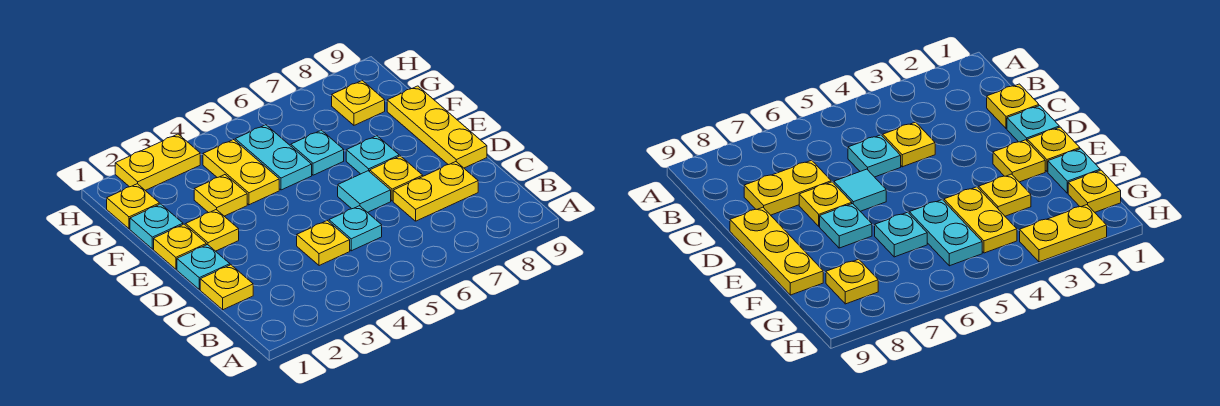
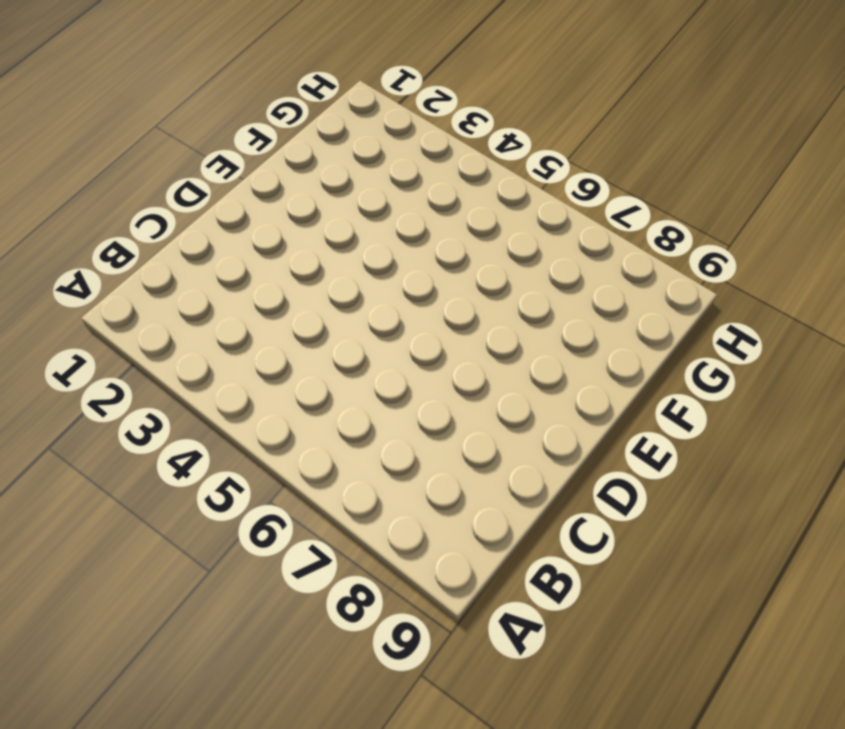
none -> yellow plate C1 level 1
none -> yellow plate C4 level 1
none -> cyan plate C5 level 1

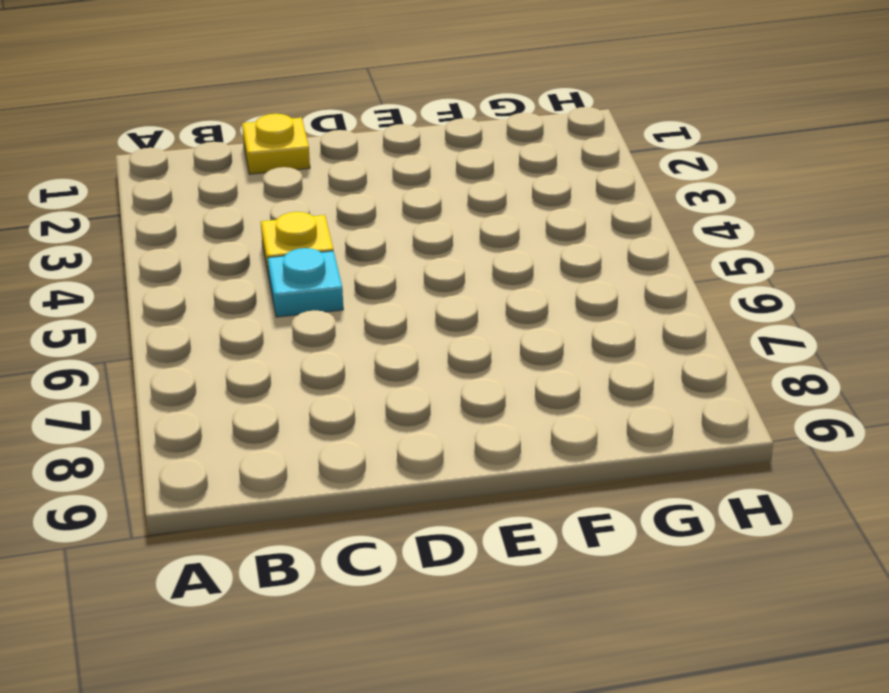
none -> yellow plate C7:C8 level 1
none -> cyan plate D1 level 1
none -> cyan tile D6 level 1

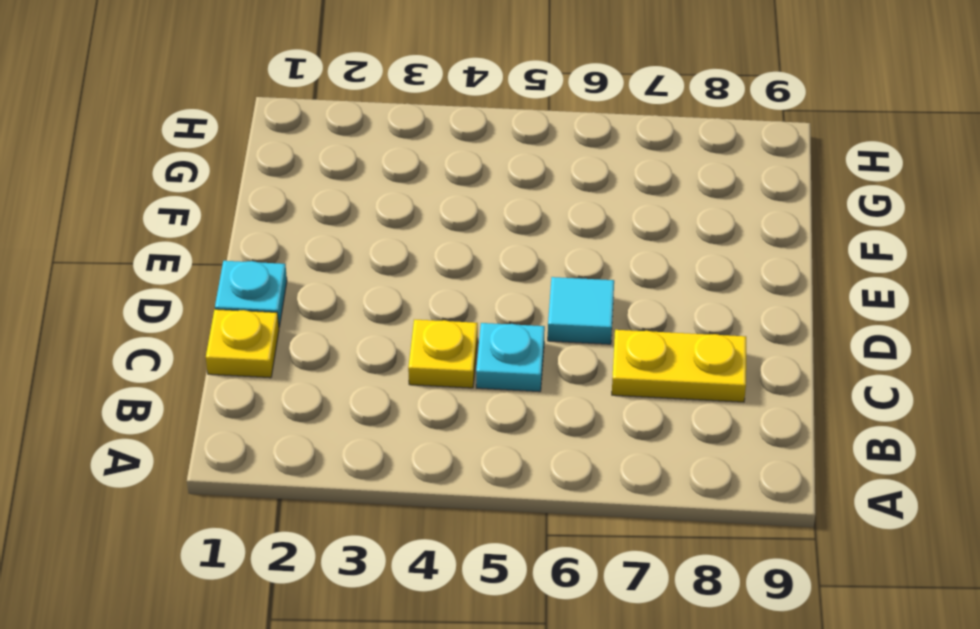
none -> yellow plate D7 level 1
none -> yellow plate D9:F9 level 1
none -> yellow plate E1 level 1

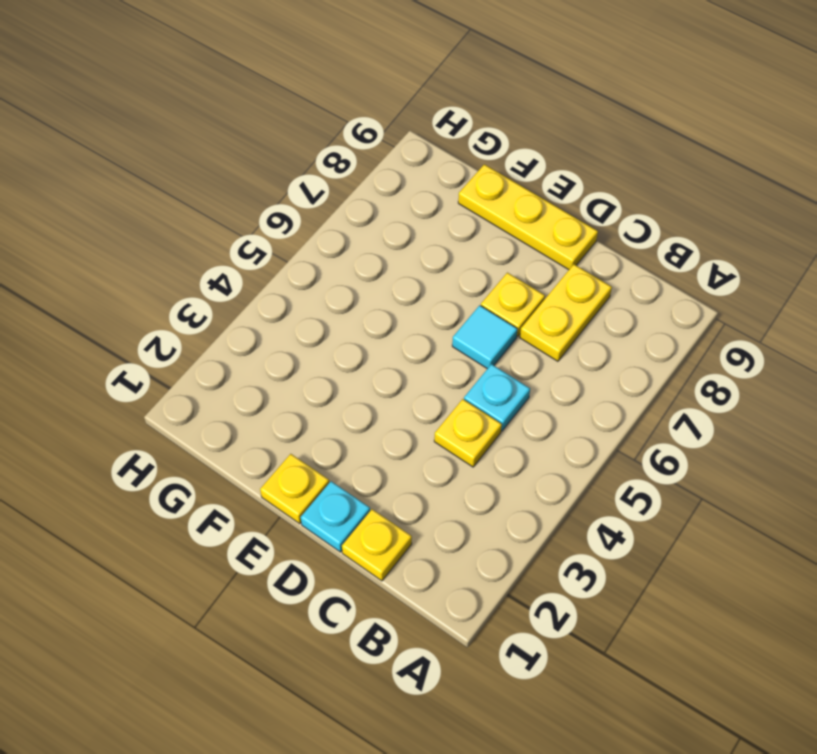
none -> yellow plate E2 level 1
none -> cyan plate E7 level 1
none -> cyan plate F1 level 1

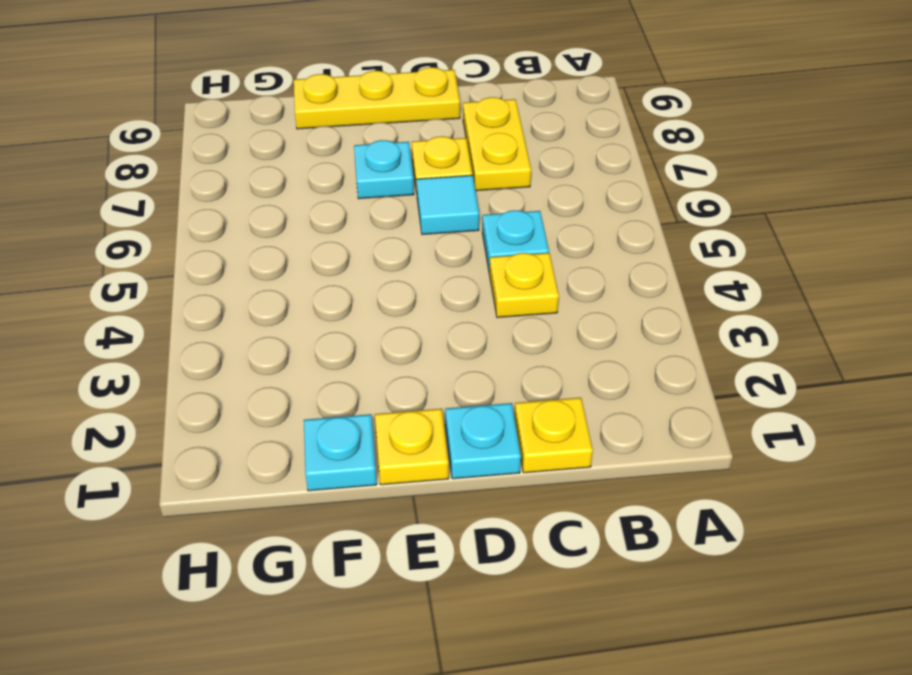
none -> yellow plate E2 level 1
none -> yellow plate F3 level 1
none -> yellow plate F4:G4 level 1

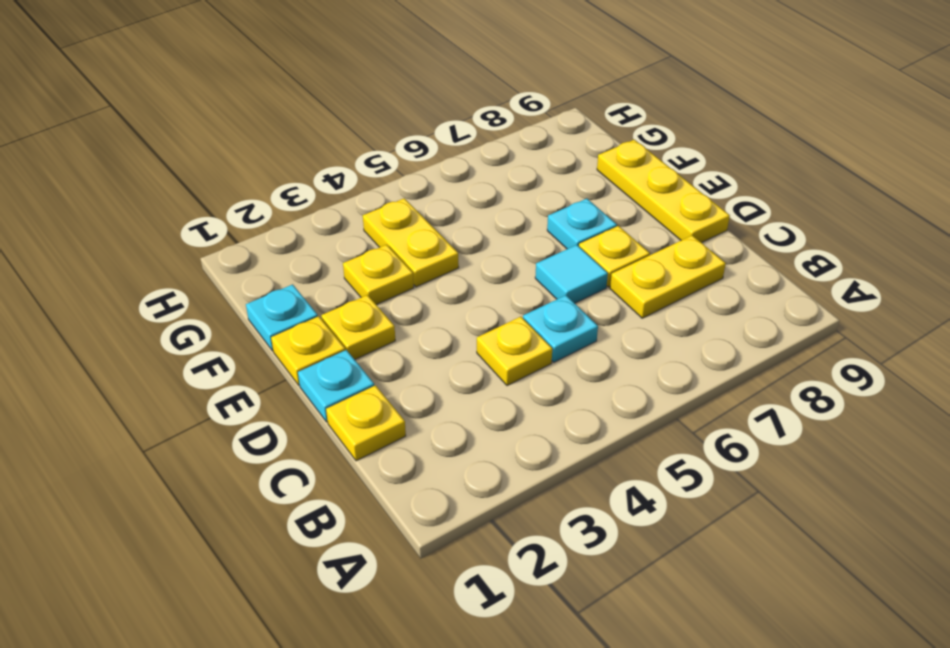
none -> cyan plate F5:G5 level 1
none -> cyan plate F6 level 1
none -> yellow plate G1 level 1

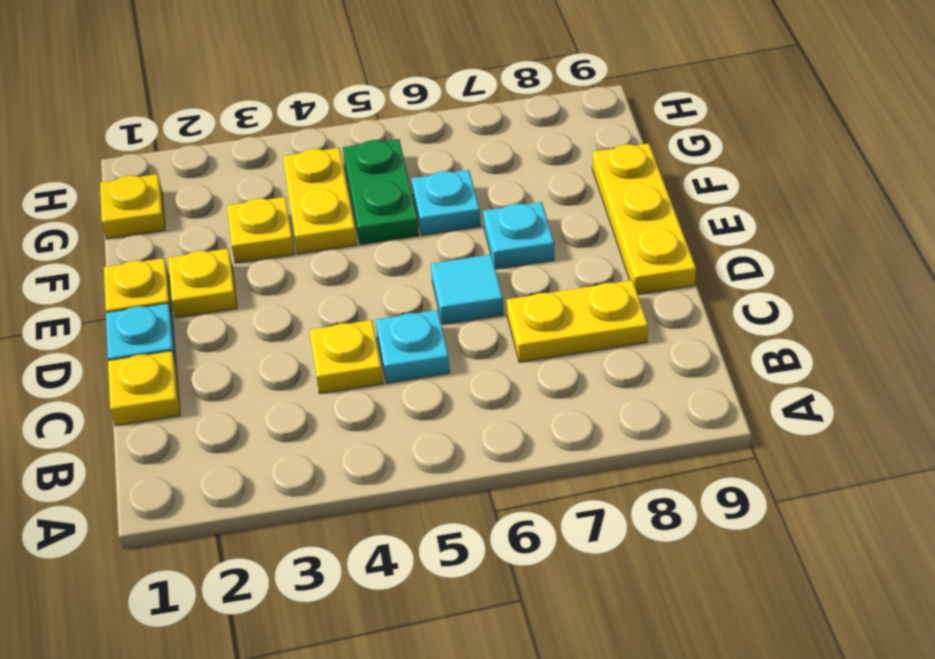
green plate F5:G5 level 1 -> cyan plate F5:G5 level 1
none -> yellow plate D7 level 1
none -> cyan plate F1 level 1
none -> yellow plate G8 level 1

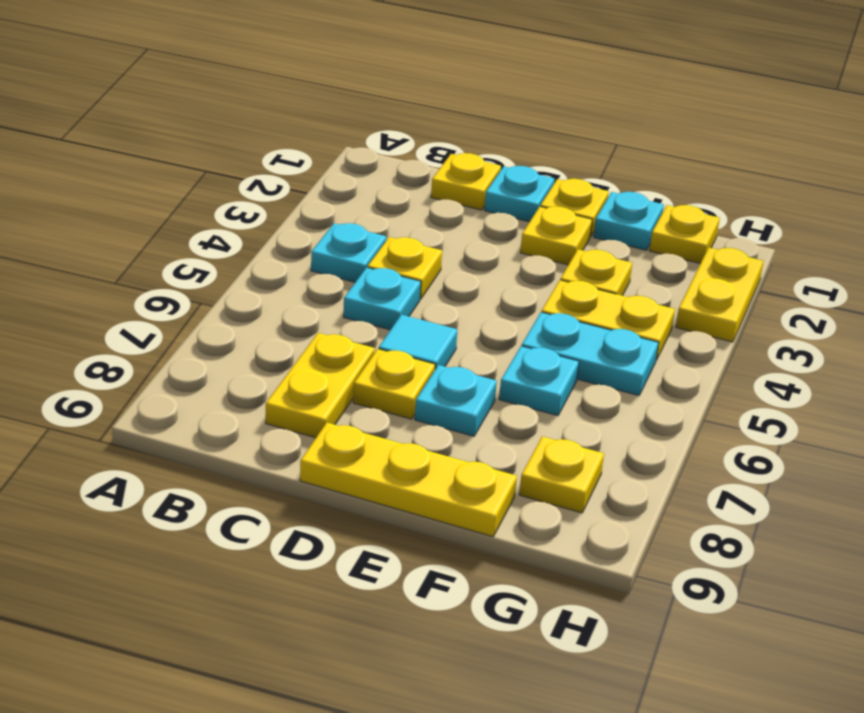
cyan plate B4 level 1 -> none

